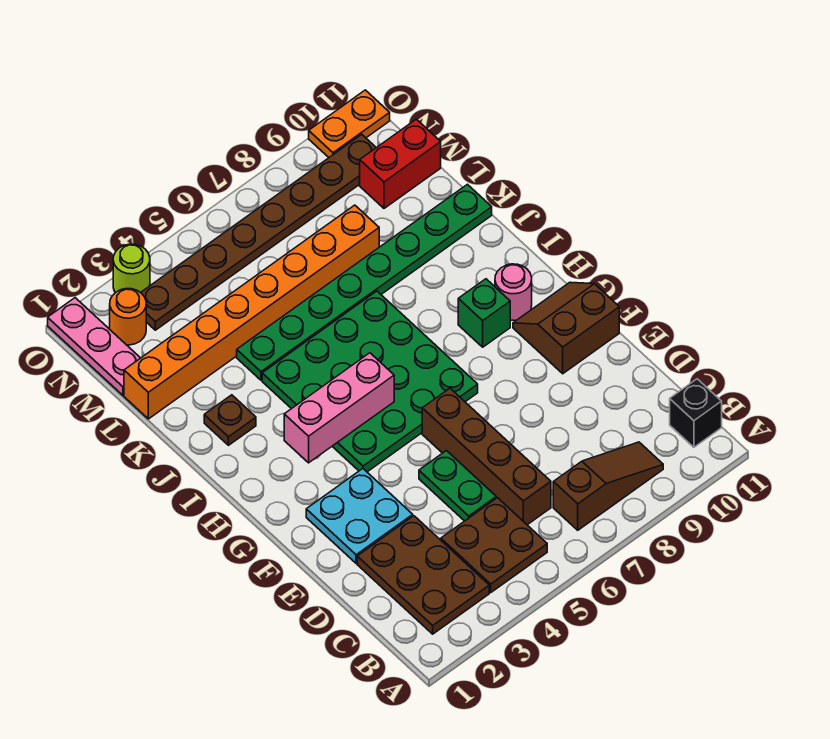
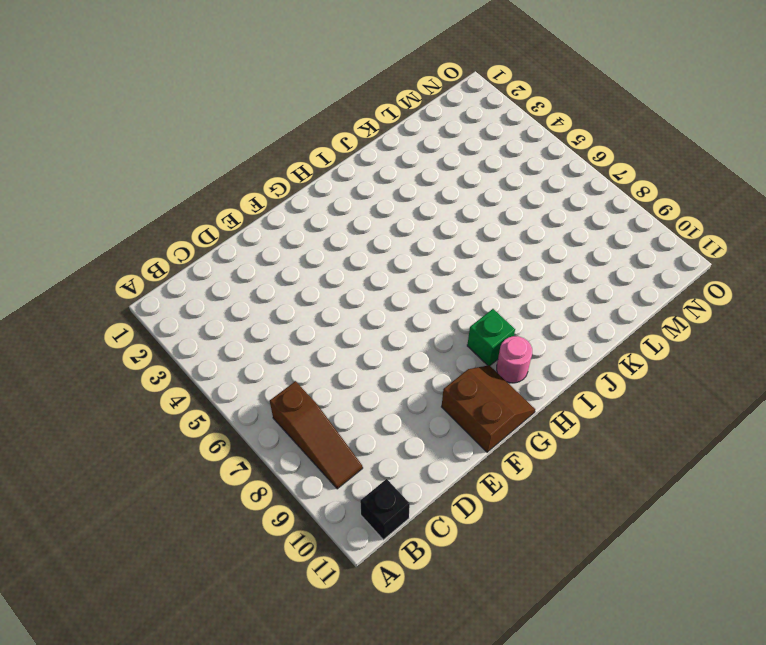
none -> brown plate B2:D3 level 1
none -> brown plate B4:C5 level 1
none -> brown brick C6:F6 level 1

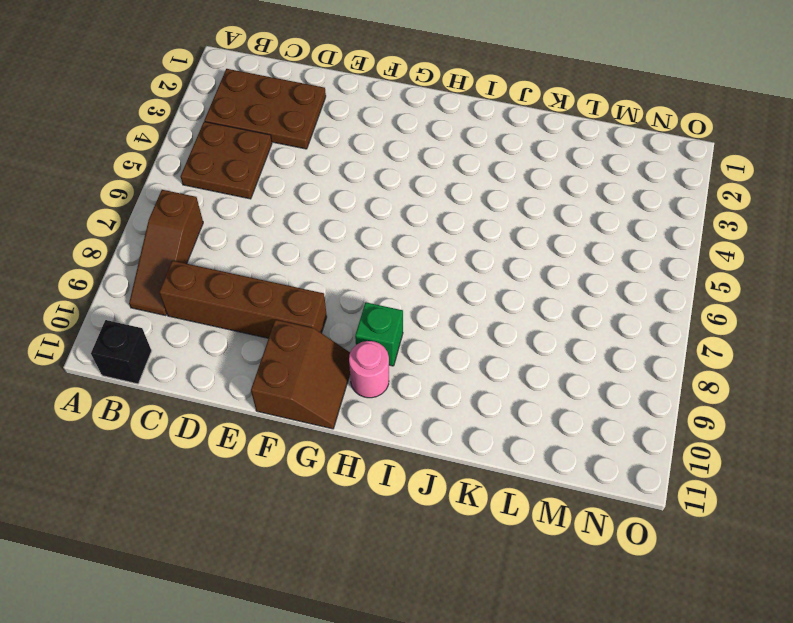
brown brick C9:F9 level 1 -> brown brick C6:F6 level 1
none -> green plate D5:E5 level 1
none -> cyan plate E2:F3 level 1
none -> green plate G4:J7 level 1

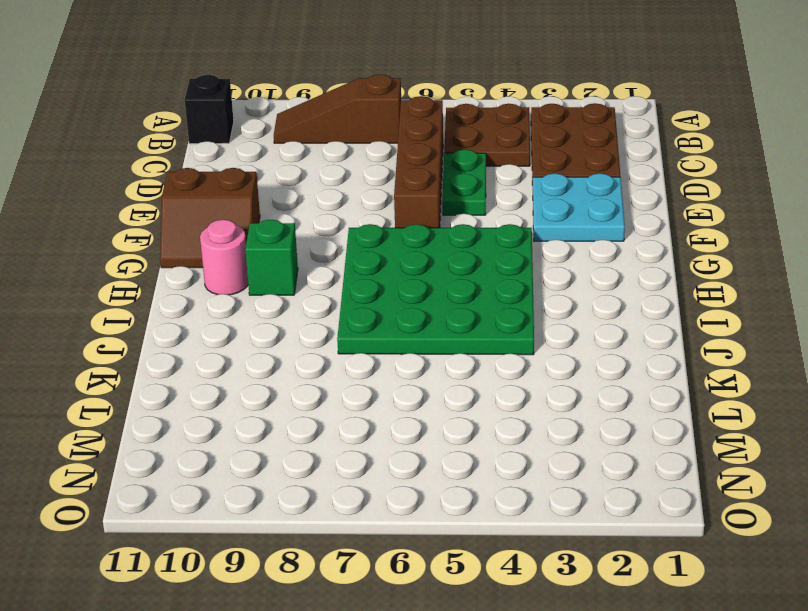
none -> brown plate J2 level 1
none -> green plate K4:K11 level 1
none -> orange brick L1:L8 level 1

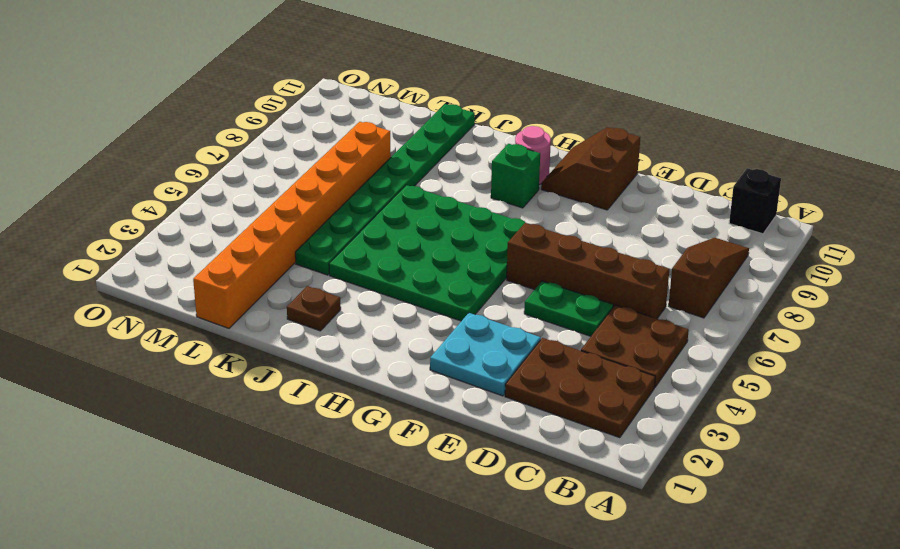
none -> pink plate M1:O1 level 1
none -> red brick M10:M11 level 1
none -> orange round brick N2 level 1

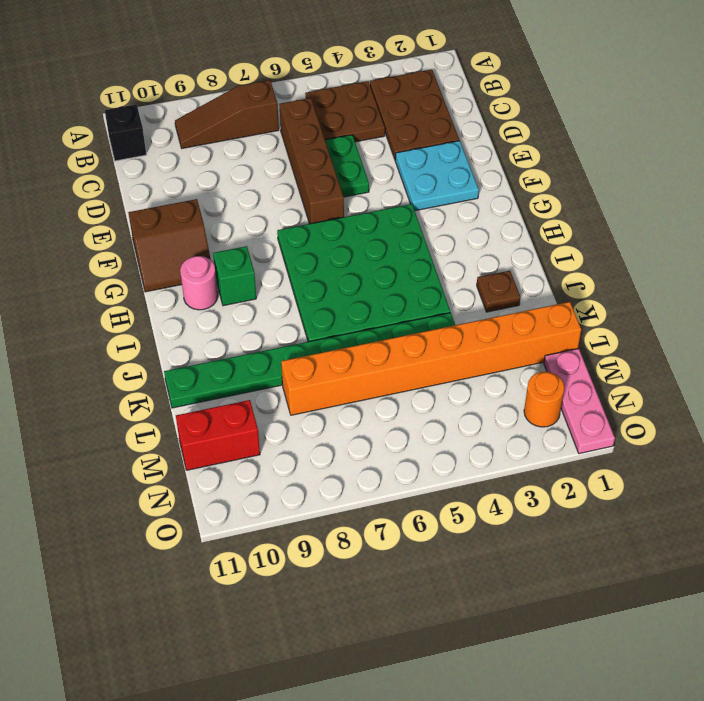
none -> brown plate N3:N10 level 1
none -> lime round brick O3 level 1
none -> orange plate O10:O11 level 1

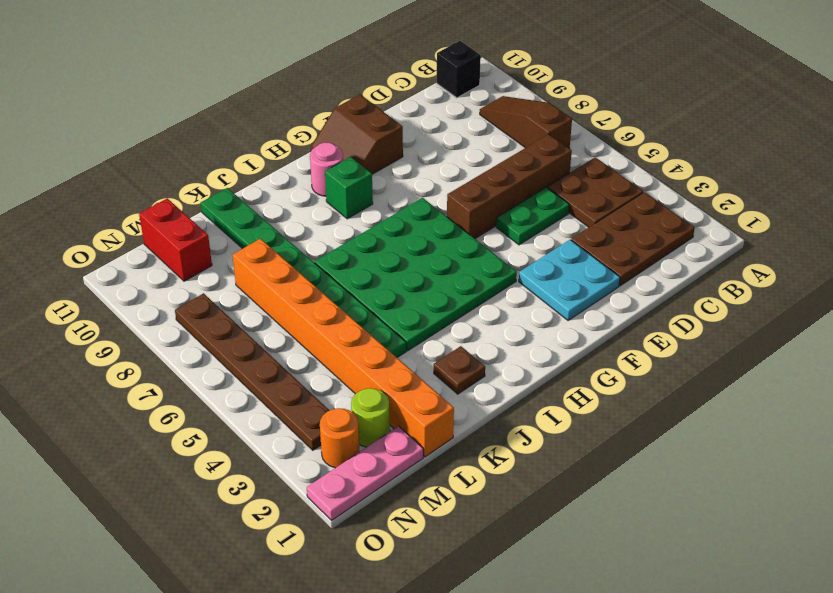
lime round brick M2 level 1 -> lime round brick O3 level 1
brown plate N3:N8 level 1 -> brown plate N3:N10 level 1
none -> orange plate O10:O11 level 1
none -> pink brick H3:H5 level 2

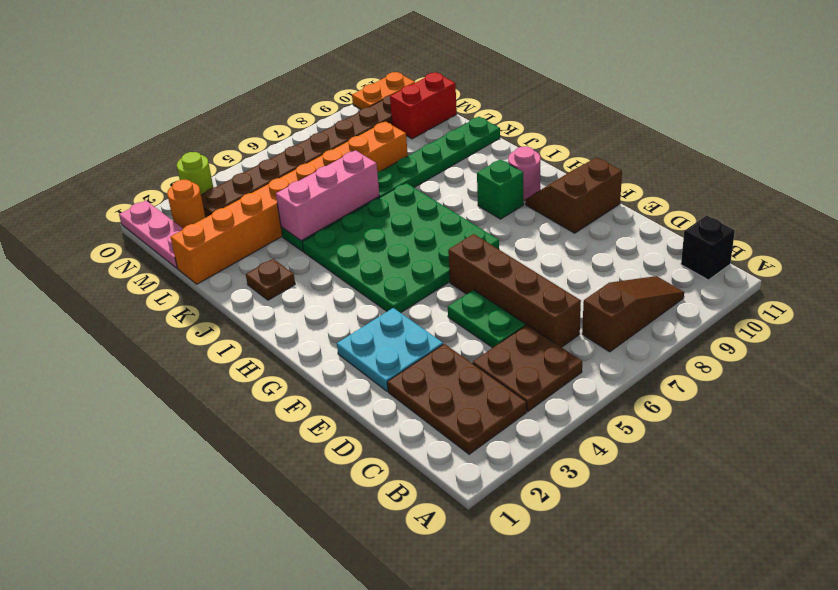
pink brick K4:K6 level 2 -> pink brick H3:H5 level 2

